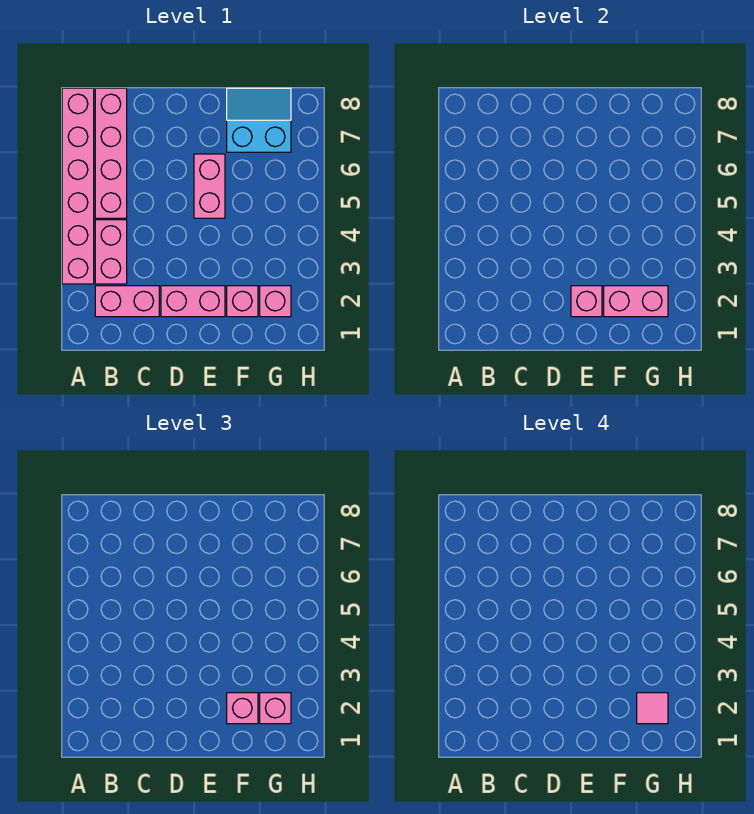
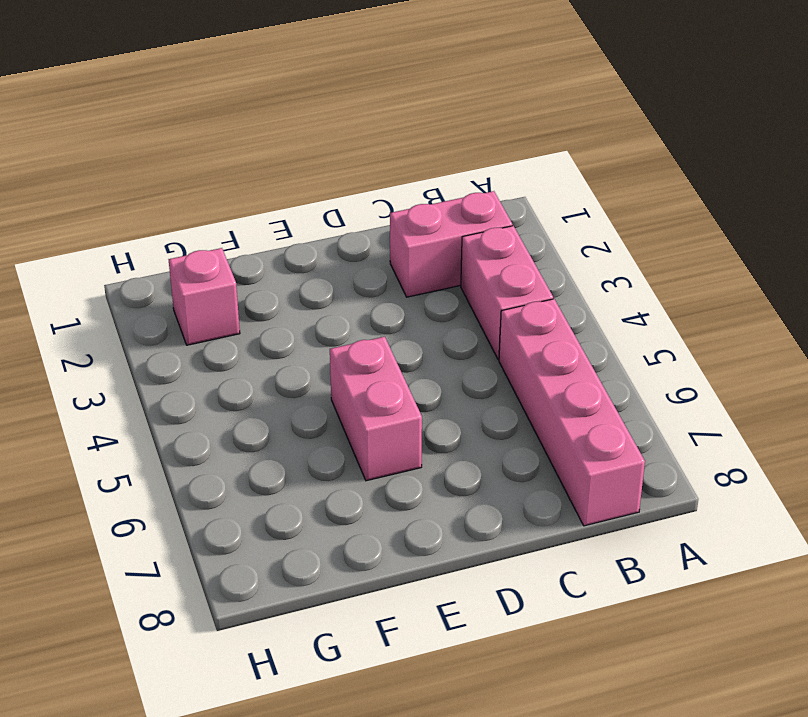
none -> pink brick A3:A8 level 1
none -> pink brick D2:E2 level 1
none -> pink brick F2 level 1

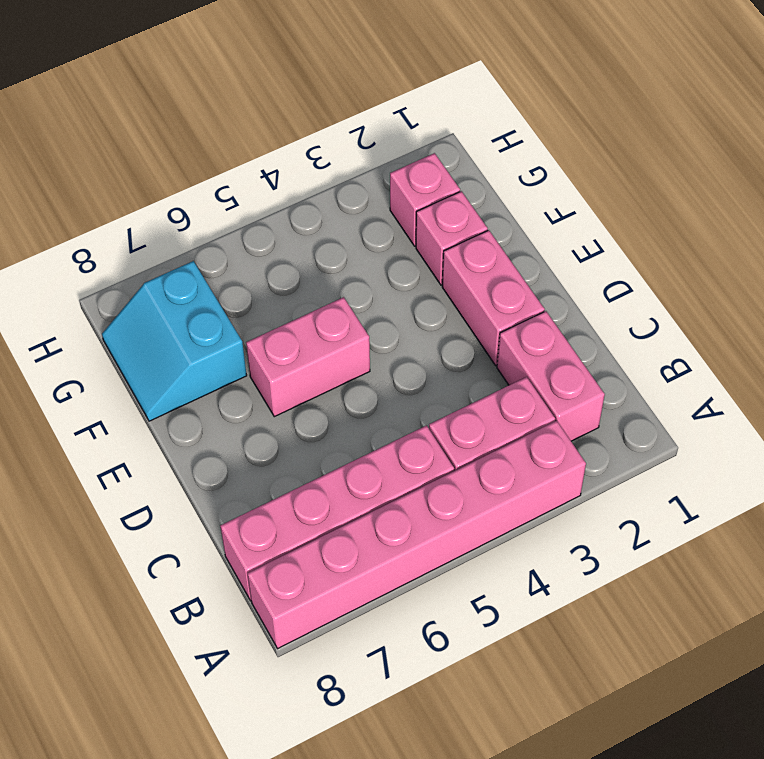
none -> pink brick E2 level 2
none -> pink brick F2:G2 level 2
none -> pink brick F2 level 3

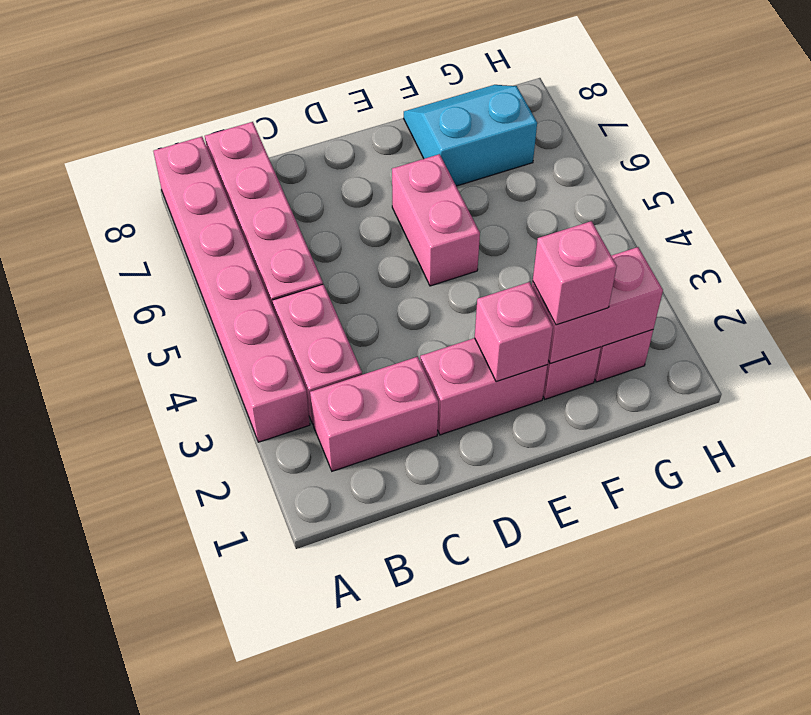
none -> pink brick G2 level 3
none -> pink tile G2 level 4

